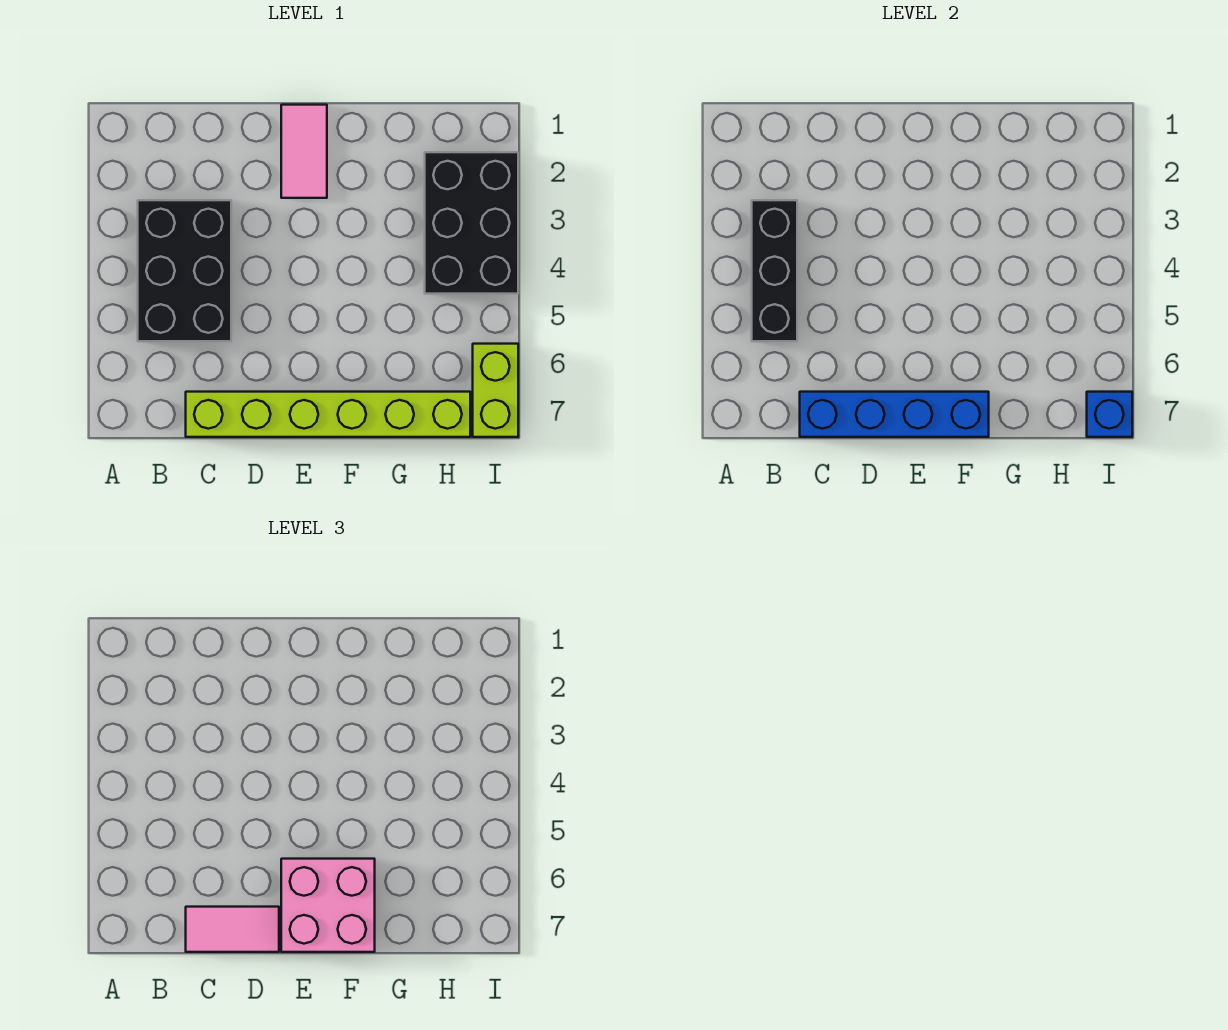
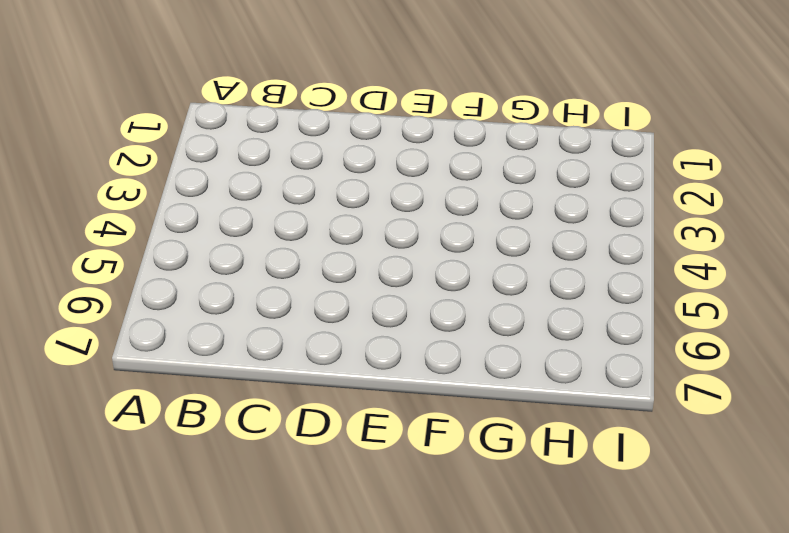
none -> black brick B3:C5 level 1
none -> lime brick C7:H7 level 1

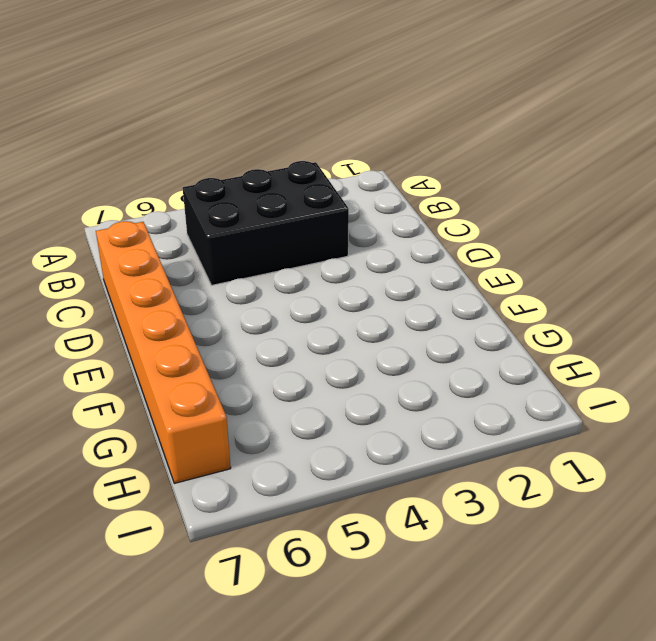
orange brick C7:H7 level 1 -> lime brick C7:H7 level 1
none -> pink tile E1:E2 level 1
none -> black brick H2:I4 level 1

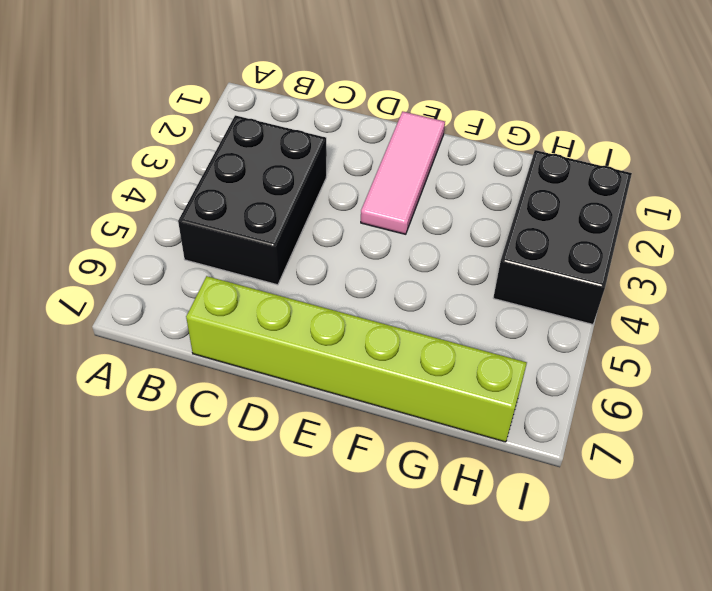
pink tile E1:E3 level 1 -> pink tile E1:E2 level 1
none -> lime brick I6:I7 level 1
none -> black brick B3:B5 level 2

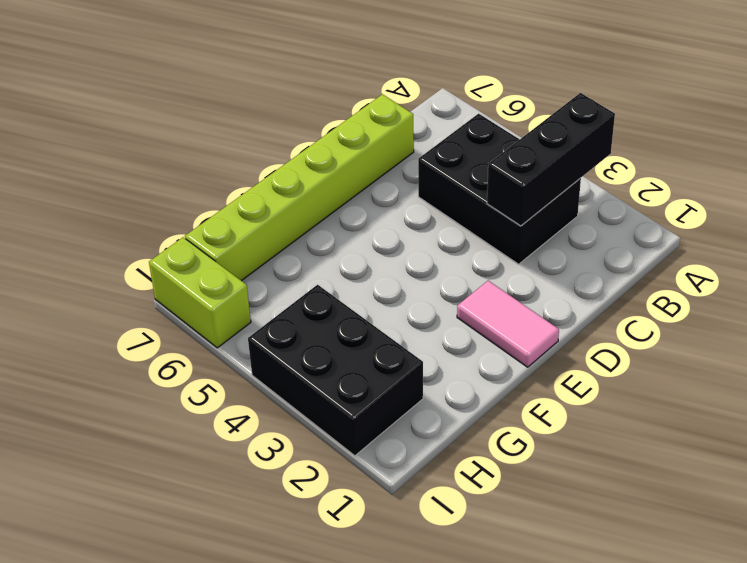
black brick A3:C3 level 2 -> black brick B3:B5 level 2
none -> blue brick C7:F7 level 2
none -> blue brick I7 level 2

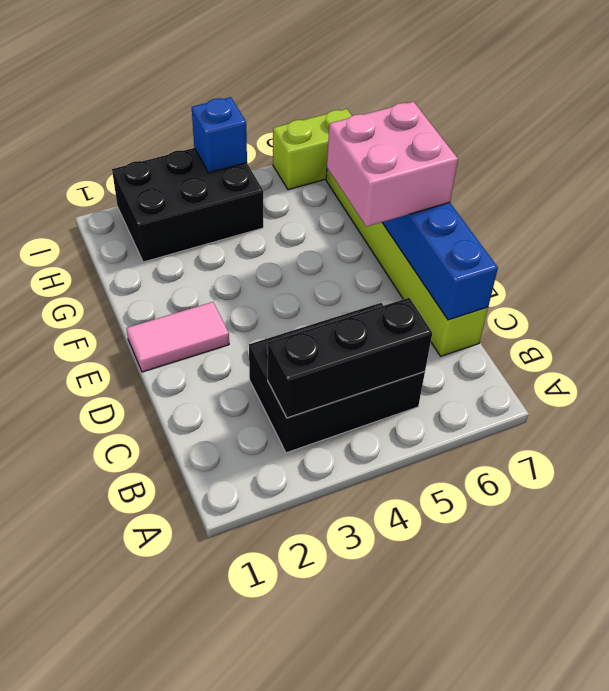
blue brick I4 level 2 -> blue brick I7 level 2
none -> pink tile C7:D7 level 3

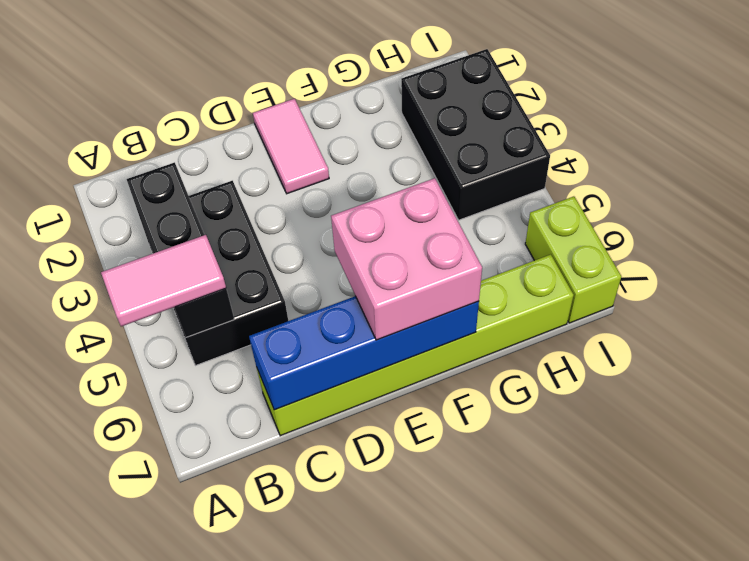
pink tile A5:B5 level 3 -> pink tile C7:D7 level 3
none -> blue brick I7 level 2

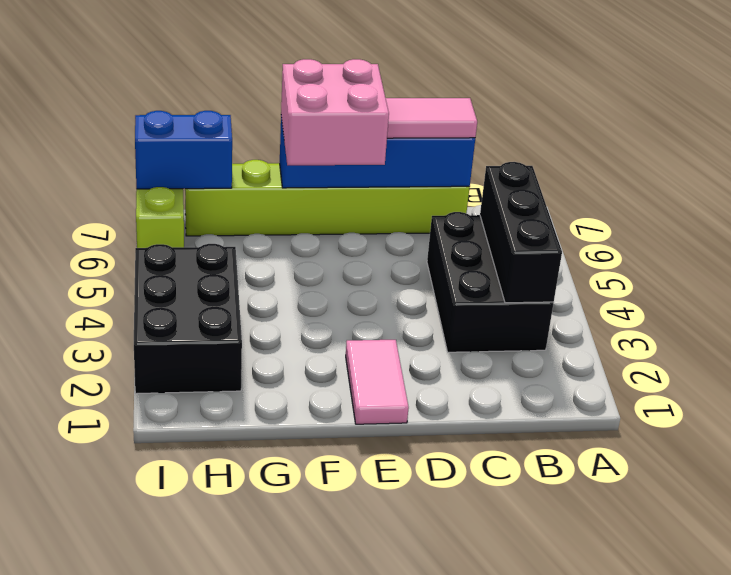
blue brick H7:I7 level 2 -> blue brick I7 level 2

